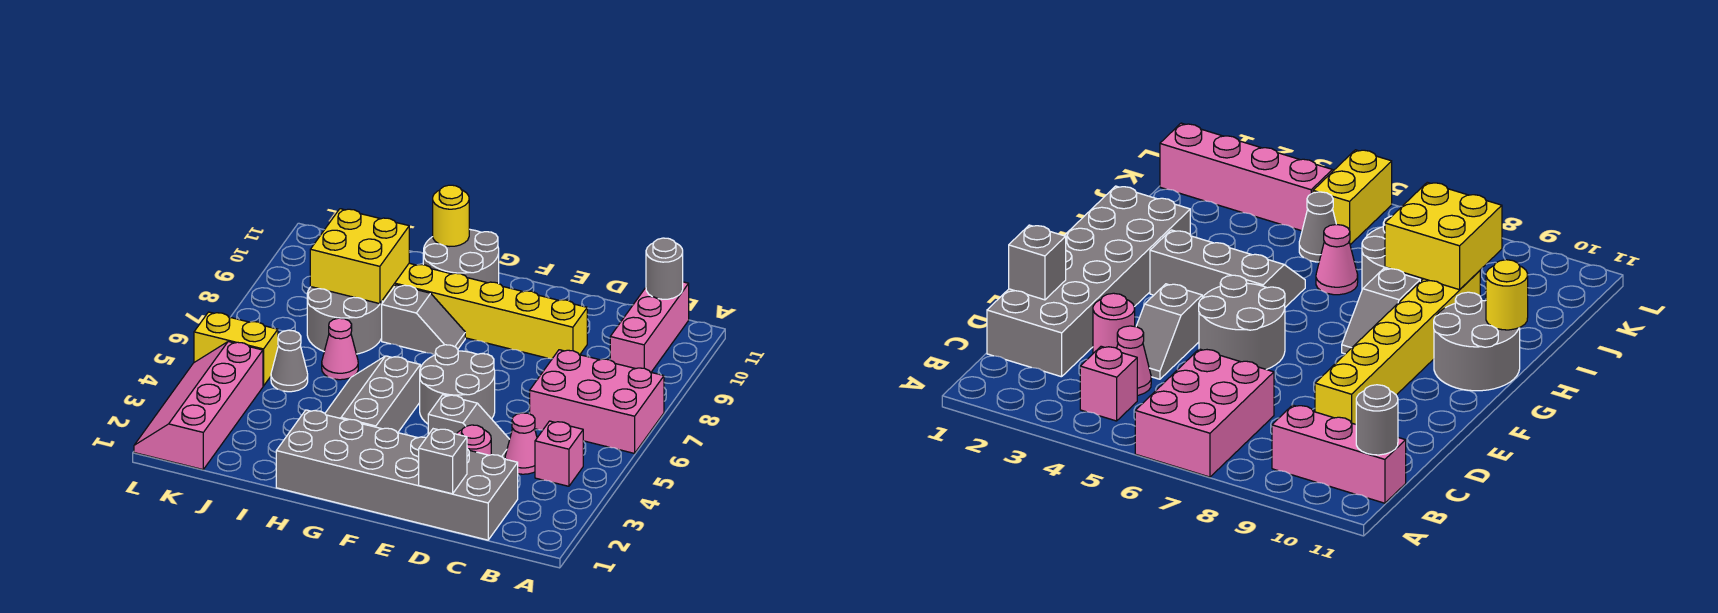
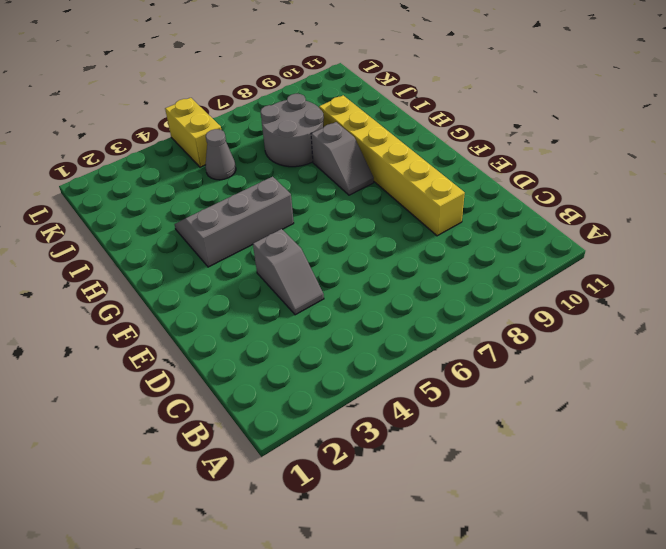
none -> pink brick A6:C7 level 1
none -> pink brick B4 level 1
none -> pink brick B9:B11 level 1

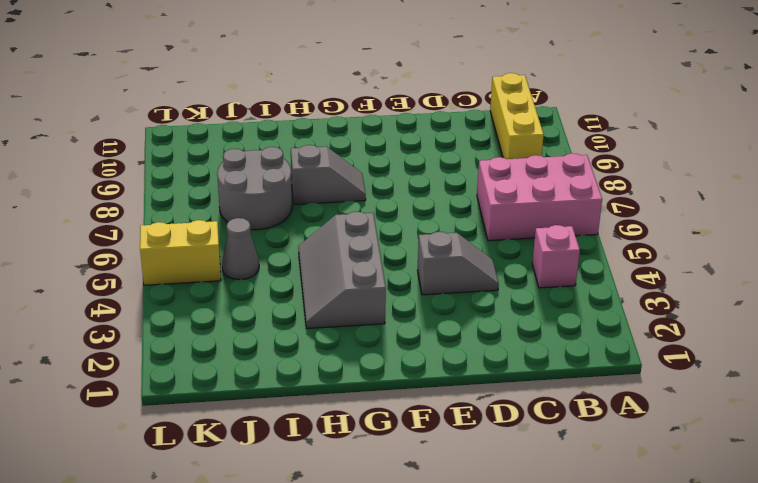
yellow brick B9:B11 level 1 -> pink brick B9:B11 level 1
none -> grey brick C1:H2 level 1
none -> pink cone C4 level 1
none -> pink round brick D3 level 1

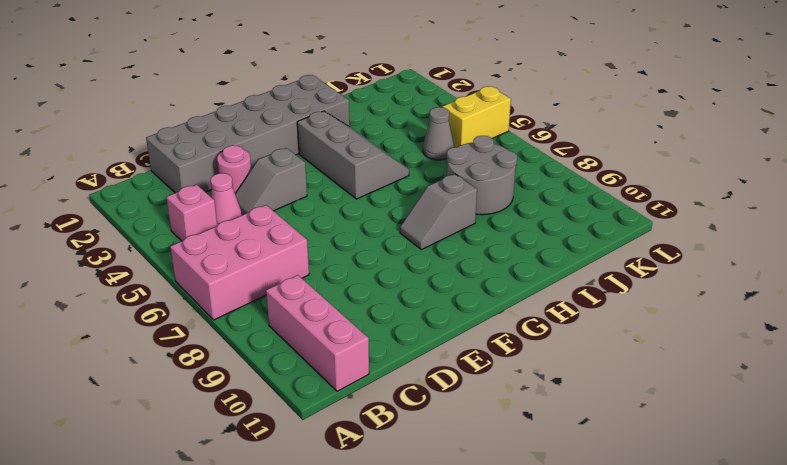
none -> yellow brick D9:I9 level 1
none -> grey round brick E5:F6 level 1
none -> grey round brick G10:H11 level 1

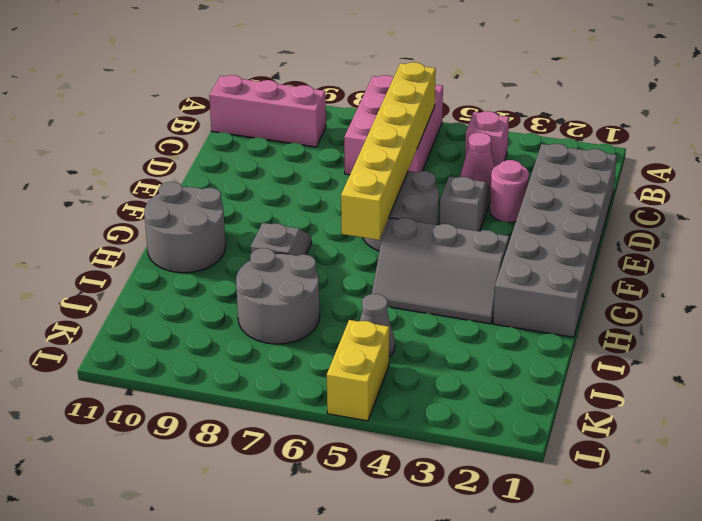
yellow brick B6:G6 level 2 -> yellow brick D9:I9 level 1
none -> pink cone I6 level 1
none -> pink slope K1:L4 level 1 top K
none -> grey round brick B11 level 2

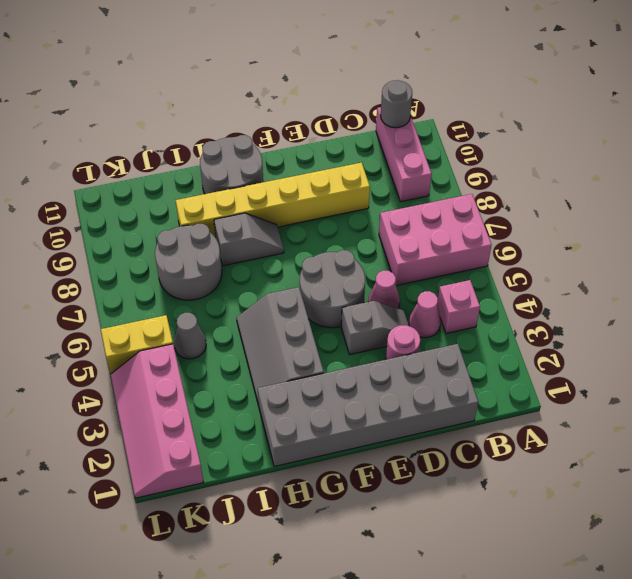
pink cone D5 level 1 -> pink cone I6 level 1
none -> grey brick D1 level 2
none -> yellow round brick H11 level 2
none -> yellow brick I8:J9 level 2

